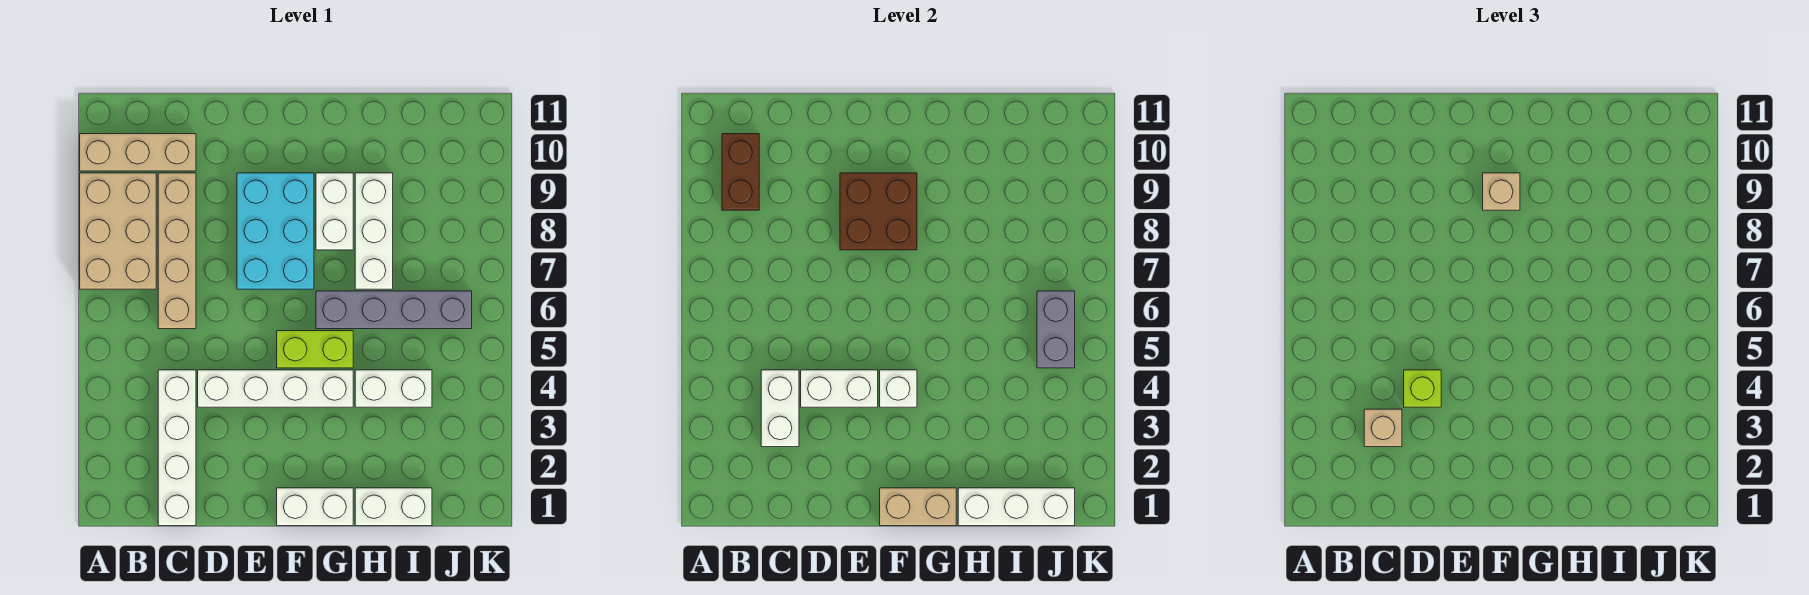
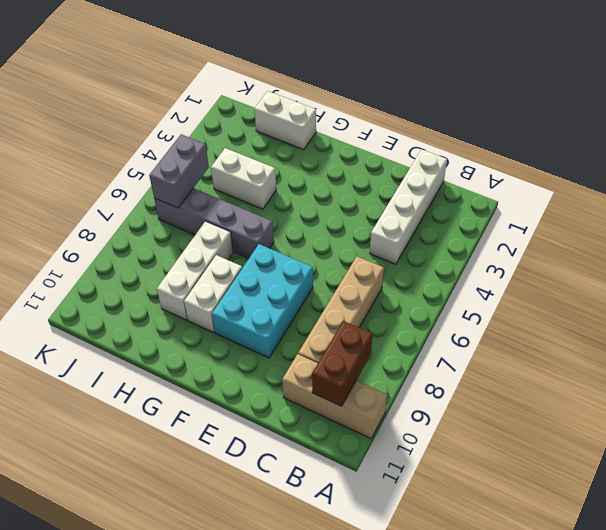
none -> tan brick A7:B9 level 1
none -> white brick D4:G4 level 1
none -> white brick F1:G1 level 1

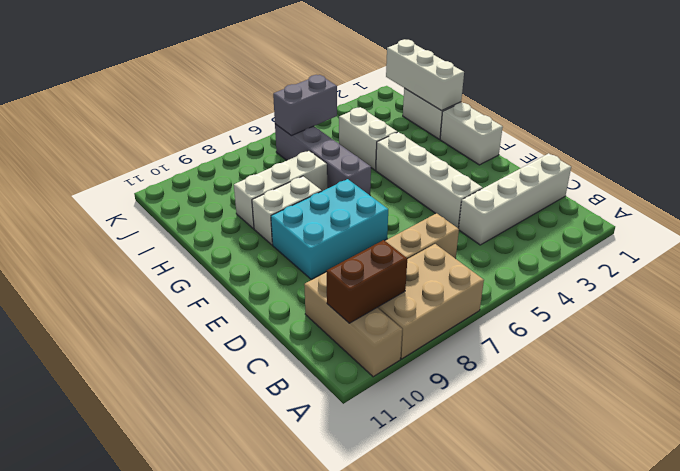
none -> lime brick F5:G5 level 1
none -> white brick C3:C4 level 2
none -> white brick D4:E4 level 2

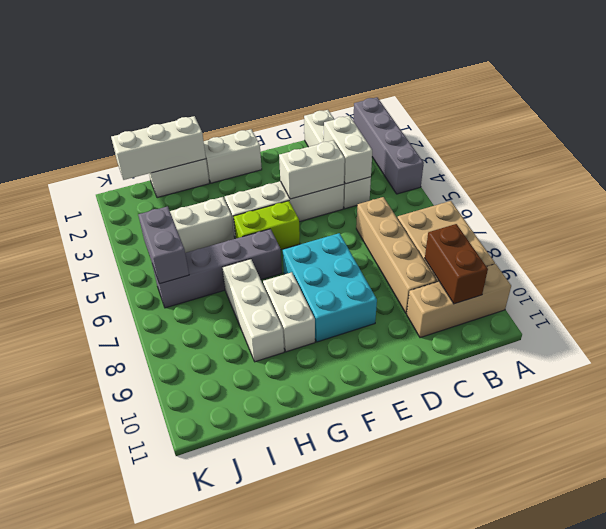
grey brick A1:A4 level 1 -> none
none -> brown brick E8:F9 level 2
none -> tan brick F1:G1 level 2
none -> white brick F4 level 2

